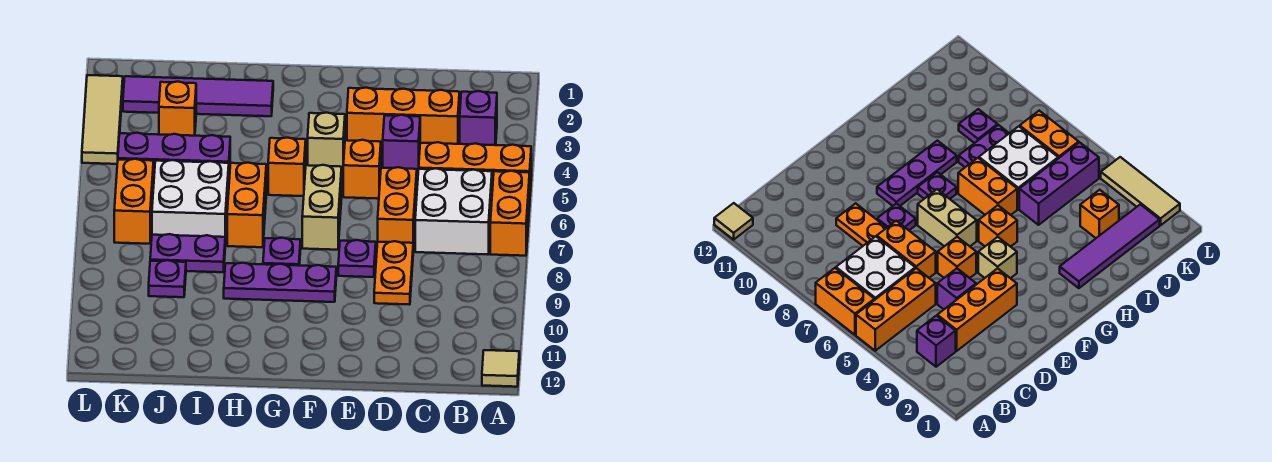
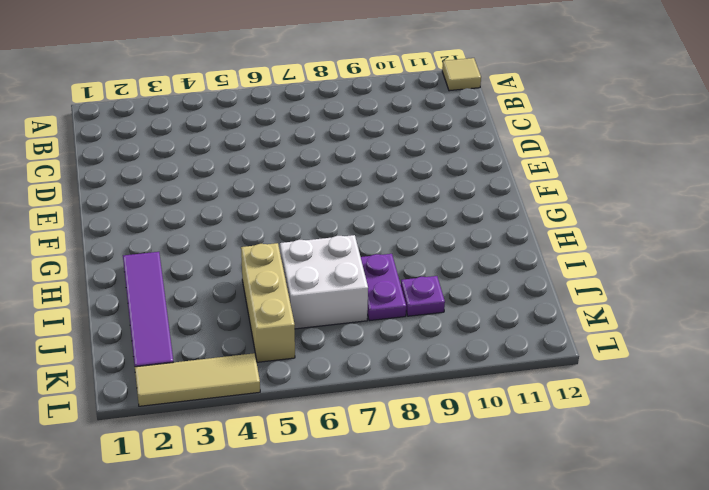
tan brick I5:K5 level 1 -> purple brick I5:K5 level 1
none -> orange brick A5:C5 level 1
none -> orange brick A6:A7 level 1
none -> purple brick B3 level 1

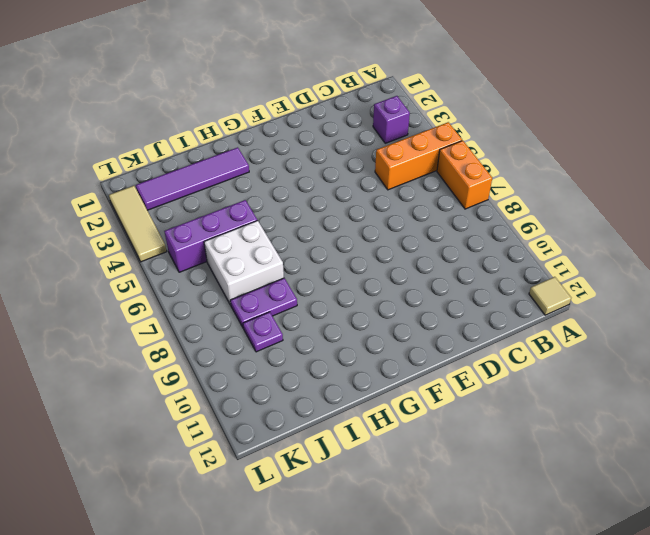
none -> white brick B6:C7 level 1
none -> orange brick C3:E3 level 1
none -> purple brick D4 level 1

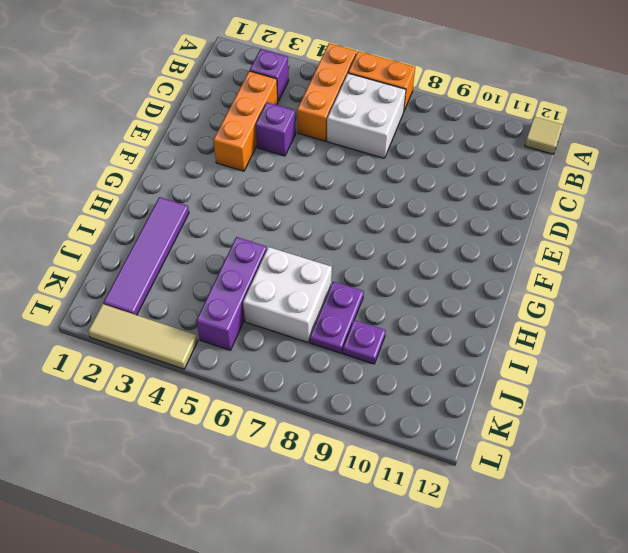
none -> orange brick D6:D7 level 1
none -> orange plate D8:D9 level 1
none -> orange brick E5 level 1

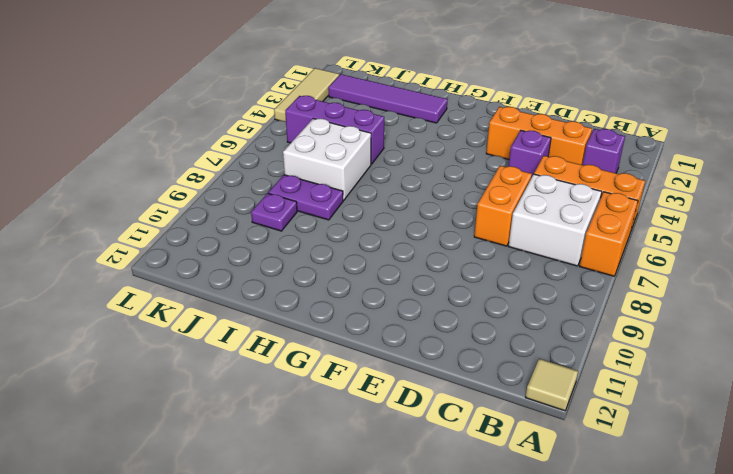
none -> orange plate D8:D9 level 1
none -> orange brick E5 level 1
none -> purple plate E8 level 1

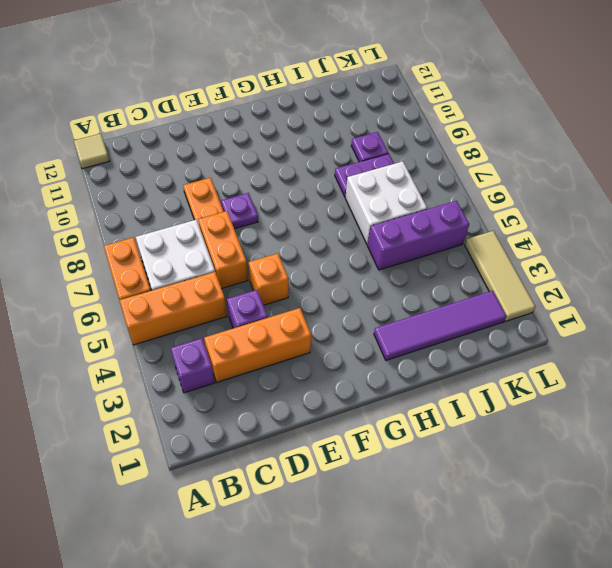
none -> tan brick F4 level 1
none -> tan brick F6:F7 level 1
none -> purple plate F9:H9 level 1

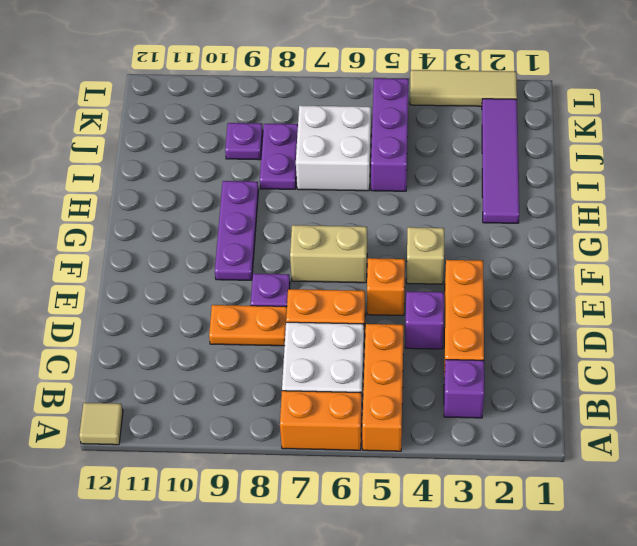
none -> orange brick G5 level 1
none -> purple plate G8 level 1
none -> orange brick H6:H7 level 1

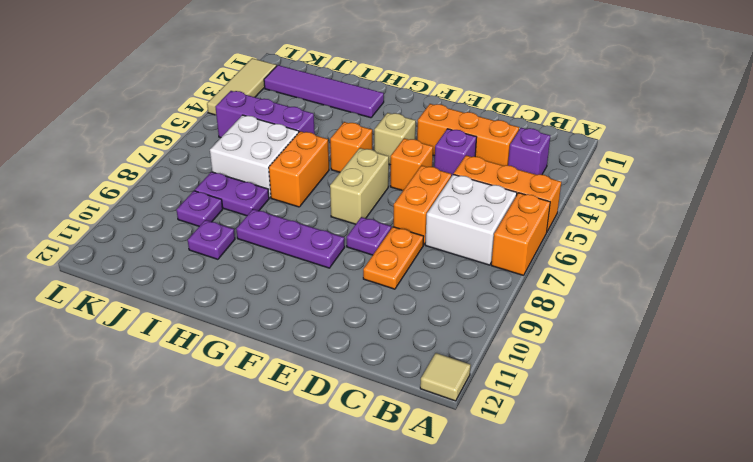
purple plate I10 level 1 -> purple plate G8 level 1
none -> orange brick J3 level 1
none -> orange brick K6:K7 level 1

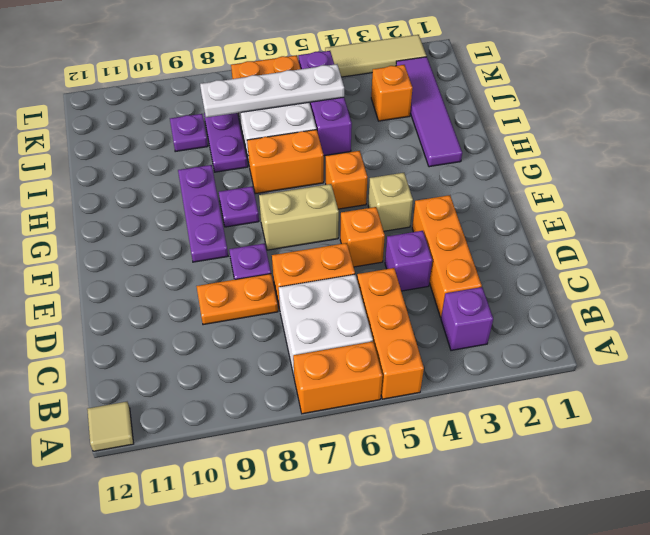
white plate J5:J8 level 2 -> none

